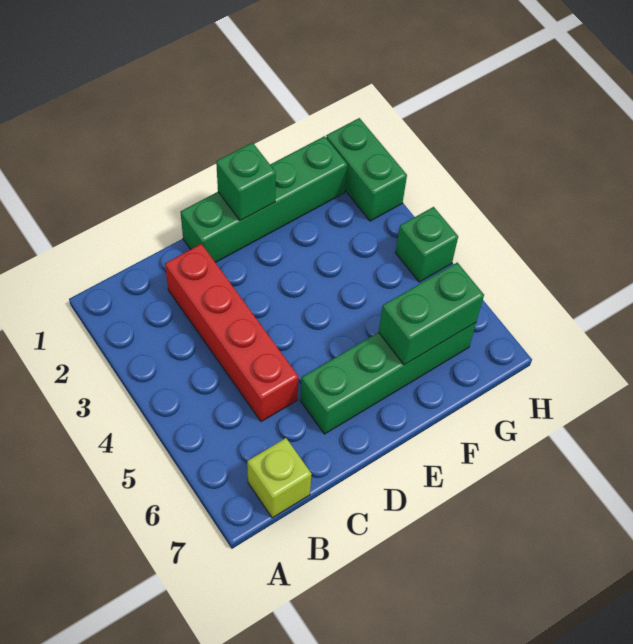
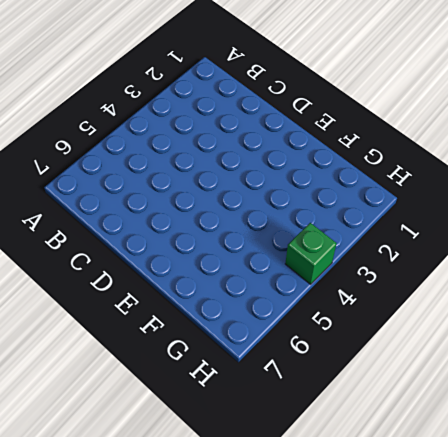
none -> lime brick B7 level 1
none -> red brick C2:C5 level 1

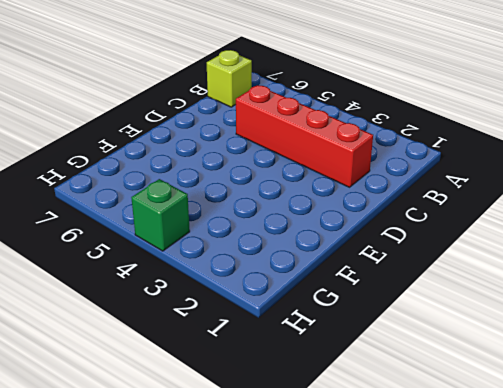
none -> green brick D1:G1 level 1
none -> green brick D6:G6 level 1

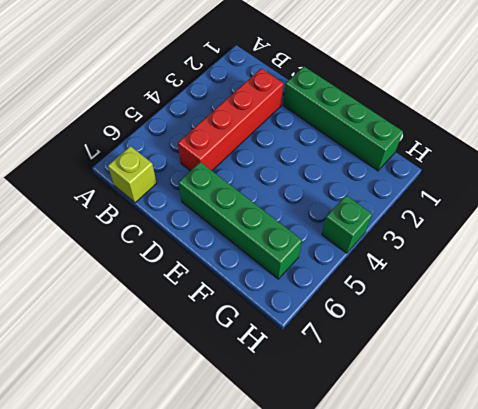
none -> green brick H1:H2 level 1
none -> green brick E1 level 2

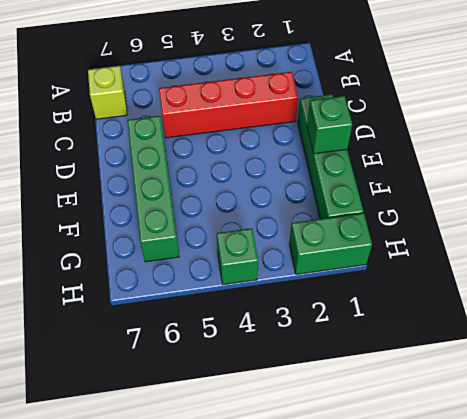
none -> green brick F6:G6 level 2

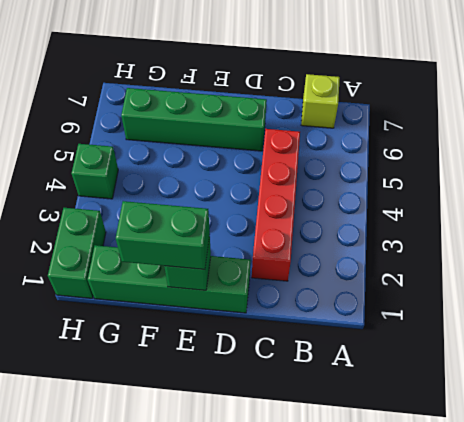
green brick E1:F1 level 3 -> green brick F6:G6 level 2

